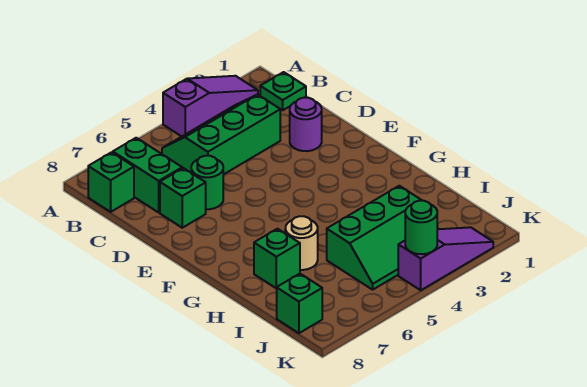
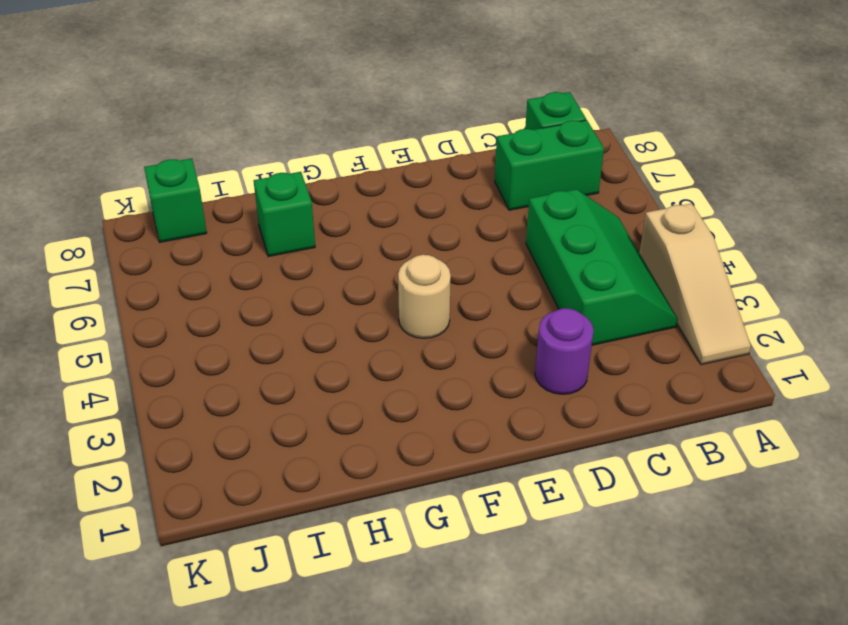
tan slope A2:A4 level 1 top 4 -> purple slope A2:A4 level 1 top 4
tan round brick F4 level 1 -> tan round brick H6 level 1
none -> green plate B1 level 1
none -> green round brick D6 level 1
none -> green brick D7 level 1

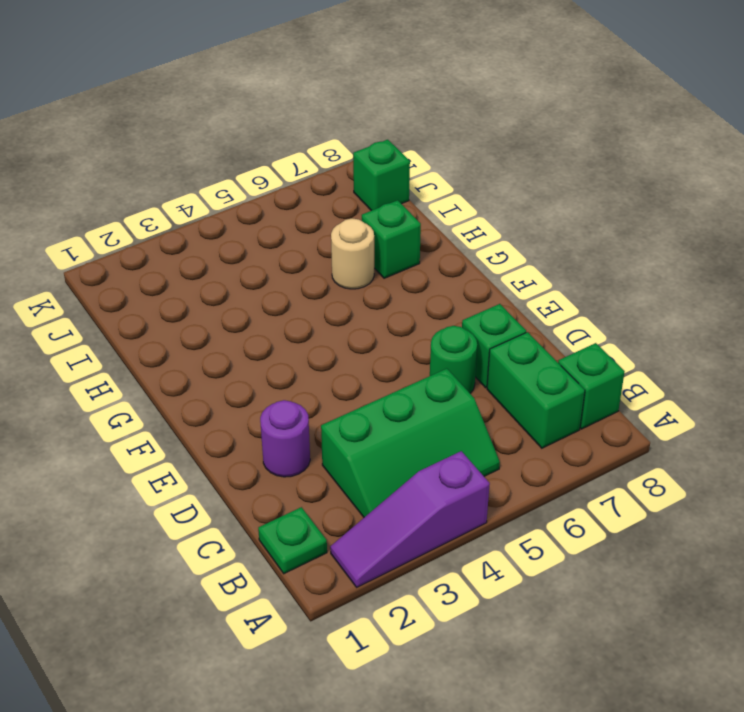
none -> green slope I3:J5 level 1 top I
none -> purple slope K2:K4 level 1 top 4
none -> green round brick K4 level 2

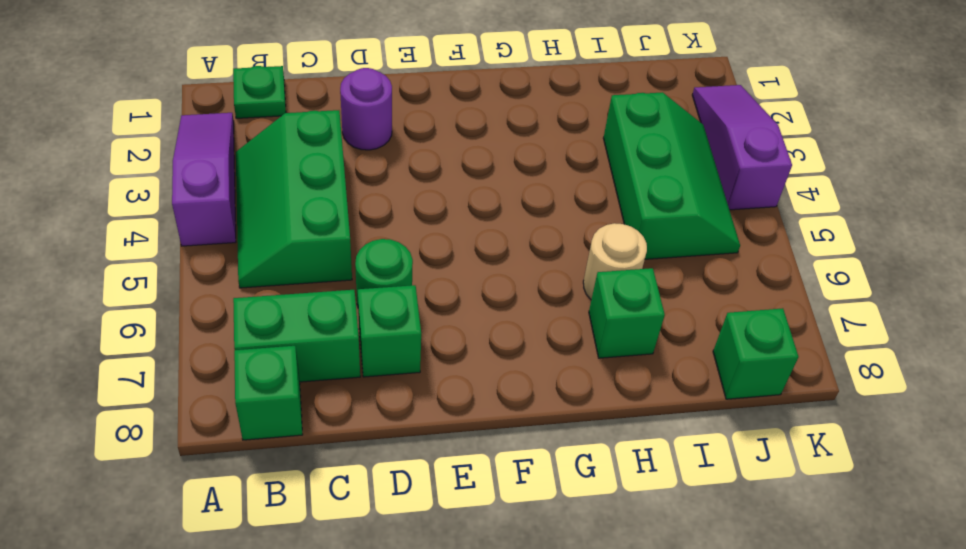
none -> green round brick K4 level 2

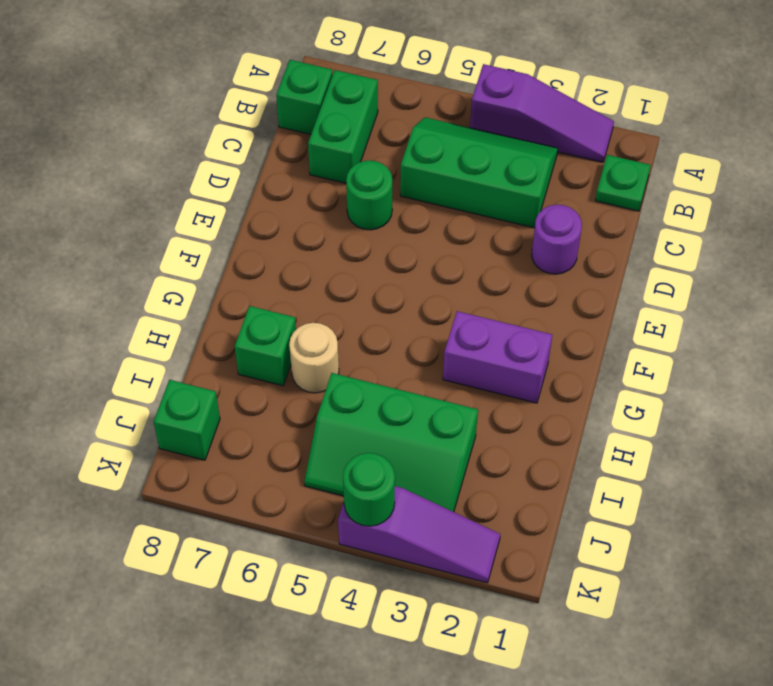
purple brick G2:G3 level 1 -> none
none -> green brick D7 level 1

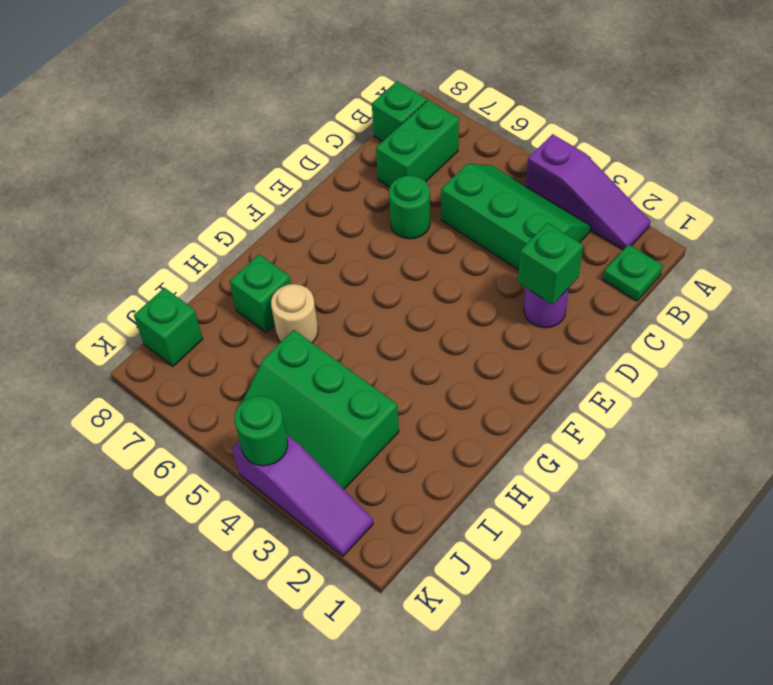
green brick D2 level 2 -> green brick D7 level 1

